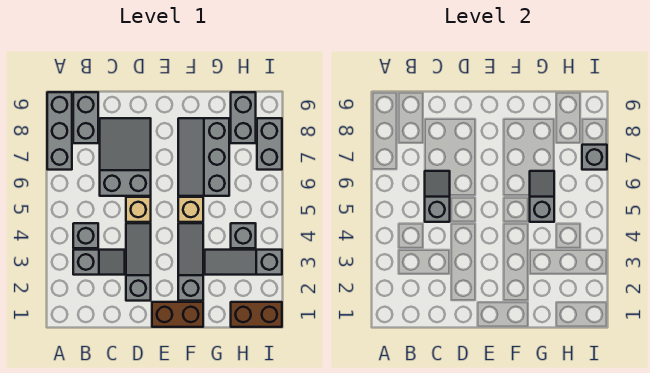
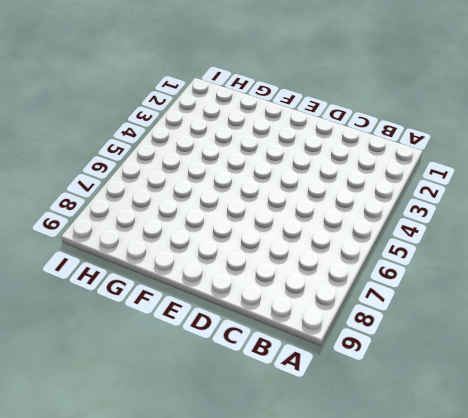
none -> grey brick A7:A9 level 1
none -> grey slope B3:C3 level 1 top B
none -> grey brick B4 level 1

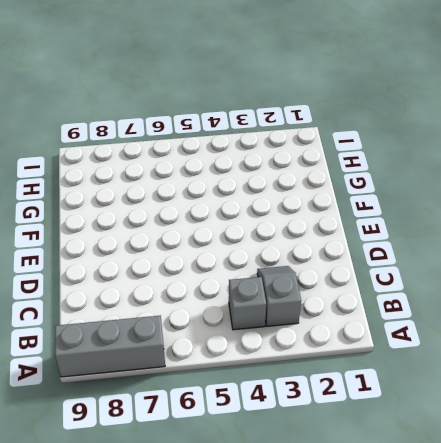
none -> grey brick B8:B9 level 1
none -> grey slope C6:D8 level 1 top 6
none -> grey slope D2:D4 level 1 top 2

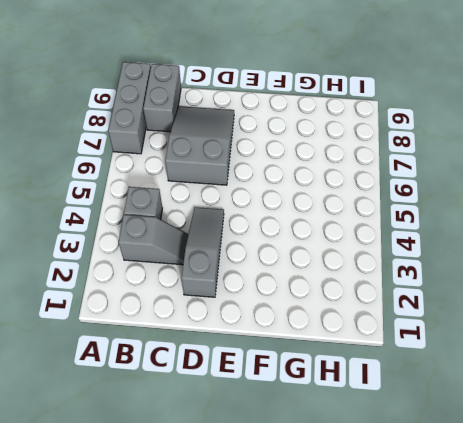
none -> tan brick D5 level 1
none -> brown brick E1:F1 level 1
none -> grey slope F2:F4 level 1 top 2

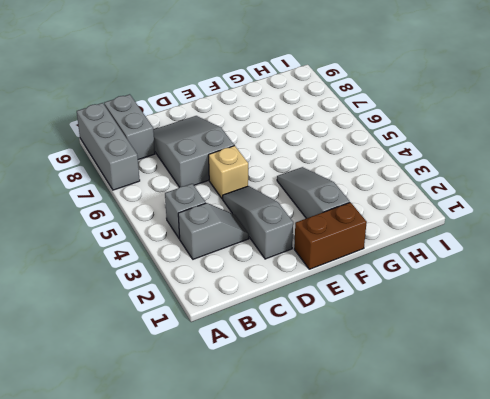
none -> tan brick F5 level 1
none -> grey slope F6:G8 level 1 top G
none -> grey slope G3:I3 level 1 top I

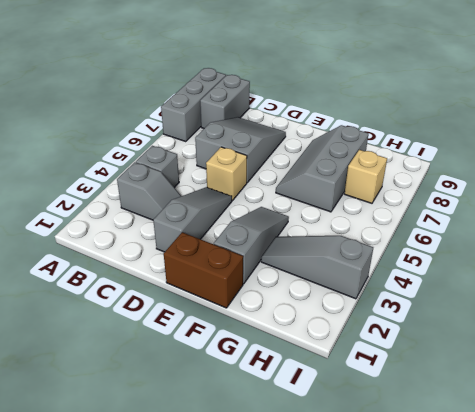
tan brick H7 level 1 -> tan brick F5 level 1
none -> brown brick H1:I1 level 1
none -> grey brick H4 level 1
none -> grey brick H8:H9 level 1

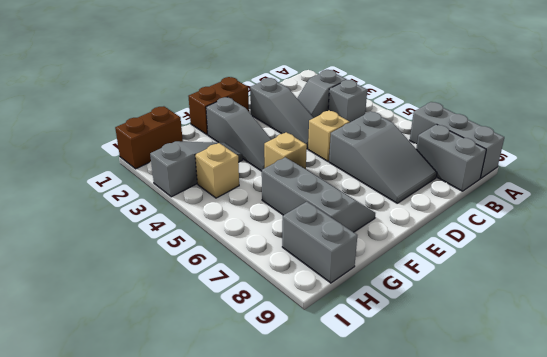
tan brick H4 level 1 -> grey brick H4 level 1
none -> grey brick I7:I8 level 1
none -> grey slope C5:C6 level 2 top 5
none -> grey slope G5:G6 level 2 top 5

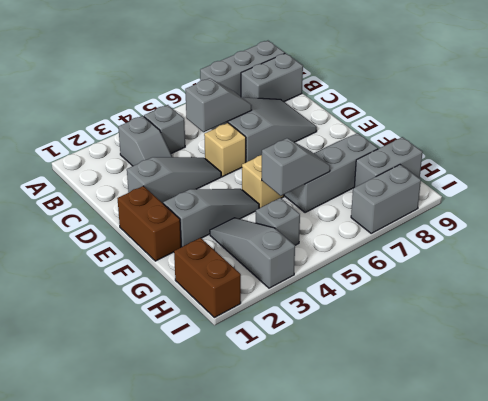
none -> grey brick I7 level 2

